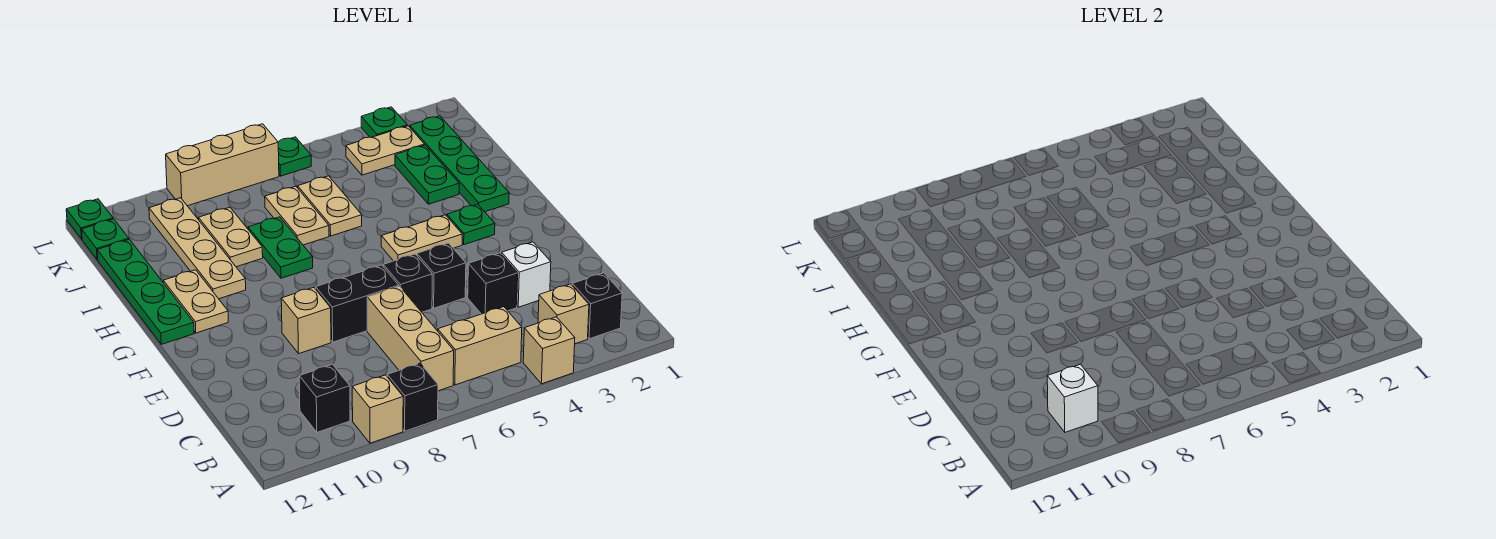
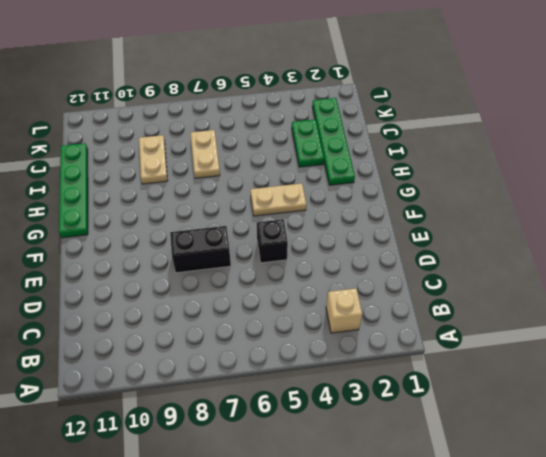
none -> tan brick A4 level 1
none -> black brick A8 level 1
none -> tan brick A9 level 1
none -> black brick B2 level 1

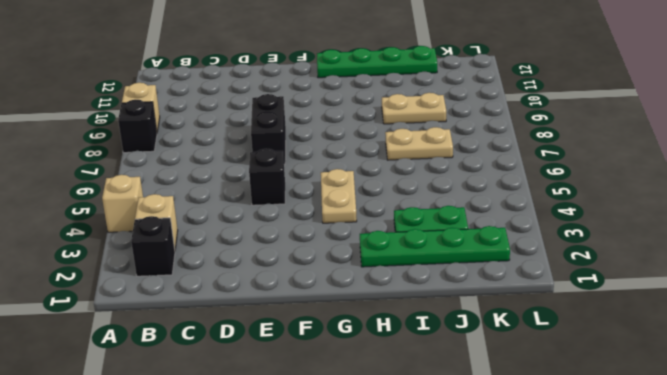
none -> tan brick B5:B6 level 1
none -> tan brick B7:D7 level 1
none -> black brick B10 level 1
none -> white brick D3 level 1

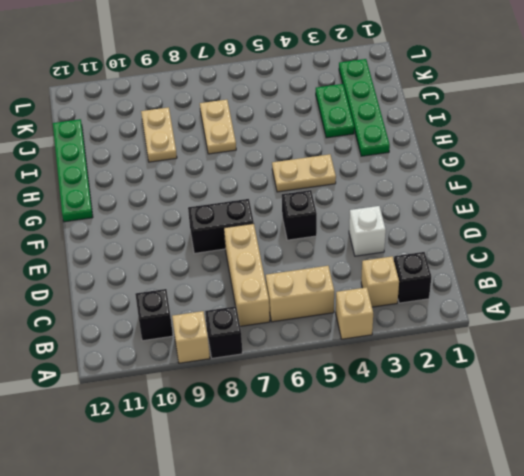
none -> black brick D4 level 1
none -> black brick E6 level 1
none -> tan brick E9 level 1
none -> green plate G3 level 1

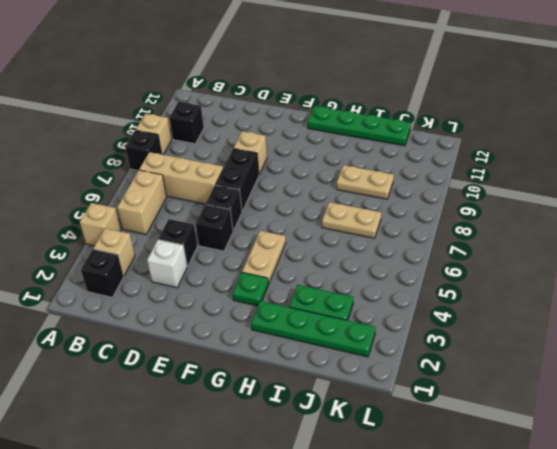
none -> tan plate G11:H11 level 1
none -> green plate H8:I8 level 1
none -> tan plate H10:K10 level 1
none -> tan plate I6:J6 level 1

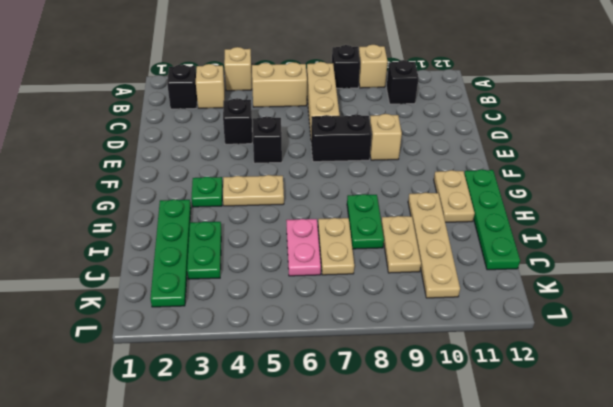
pink plate I6:J6 level 1 -> tan plate I6:J6 level 1
none -> white brick D3 level 1
none -> black brick E6 level 1
none -> tan plate K3:K4 level 1
none -> green plate K12 level 1

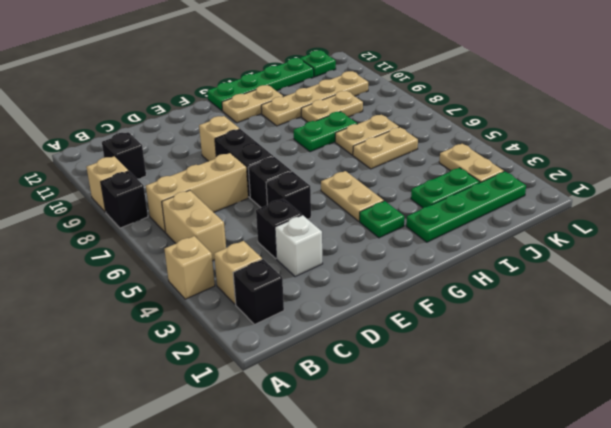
none -> green plate L3 level 1
none -> green plate L6 level 1
none -> tan brick L7:L9 level 1
none -> green plate L12 level 1

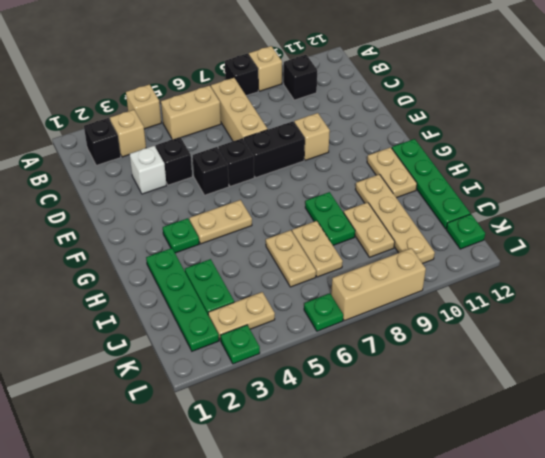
none -> green plate L12 level 1
none -> white brick B10 level 2

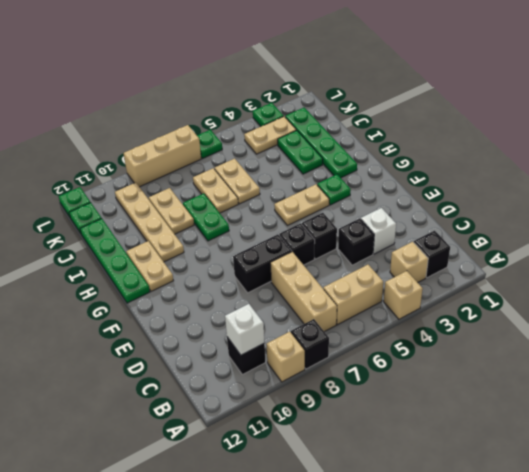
none -> tan brick E9 level 1

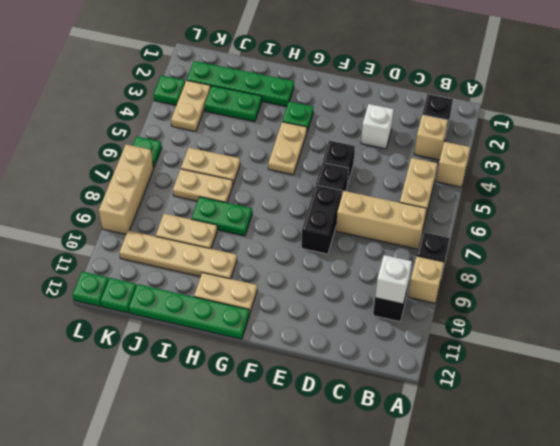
none -> black brick D4 level 1
none -> tan brick E9 level 1

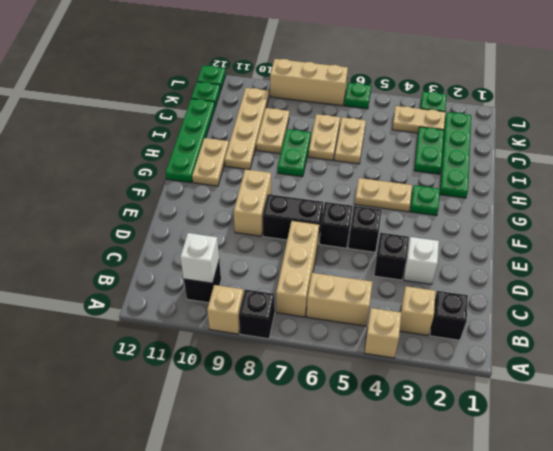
tan brick E9:F9 level 1 -> tan brick E9 level 1

